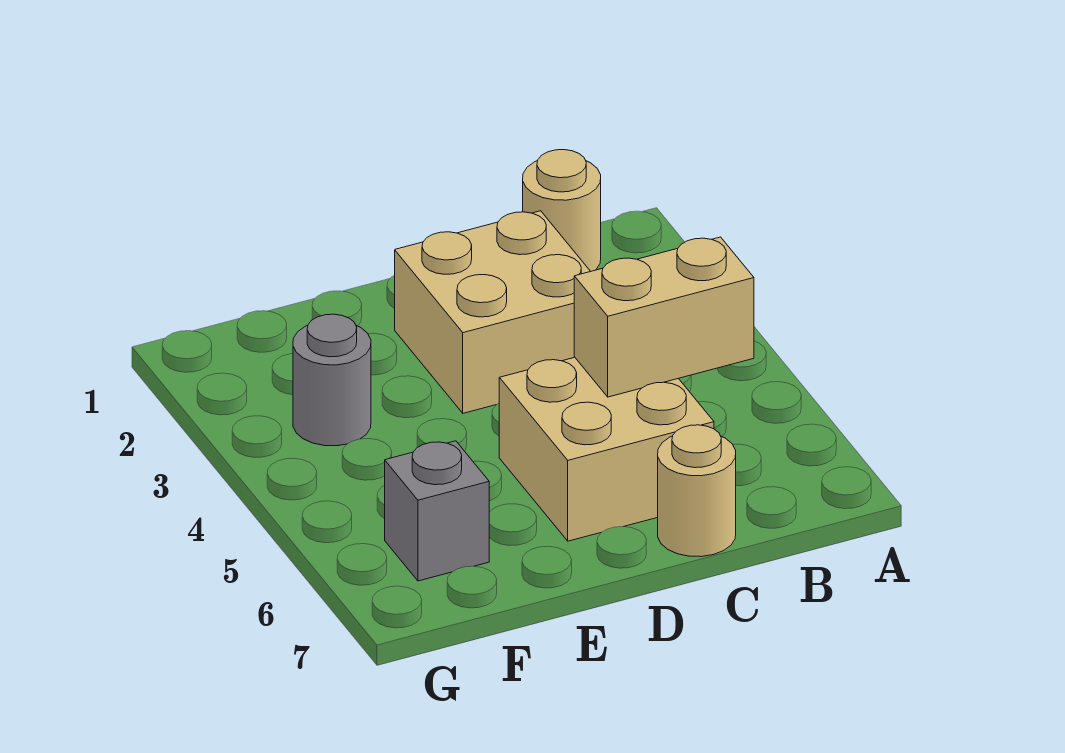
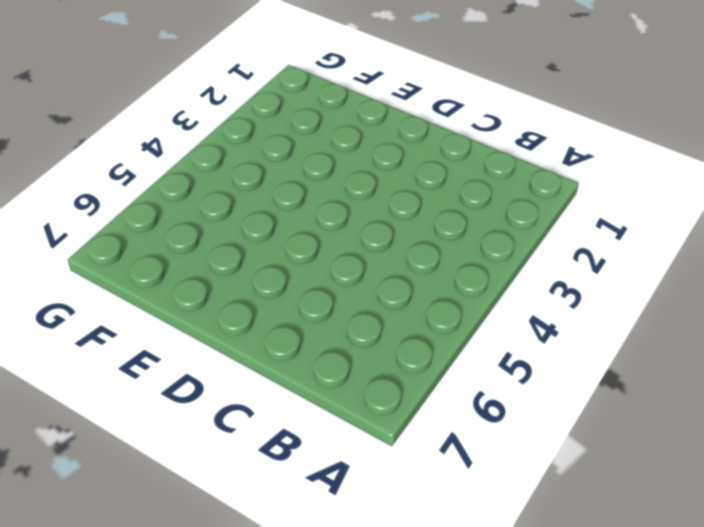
none -> tan round brick B1 level 1
none -> tan brick C2:D3 level 1

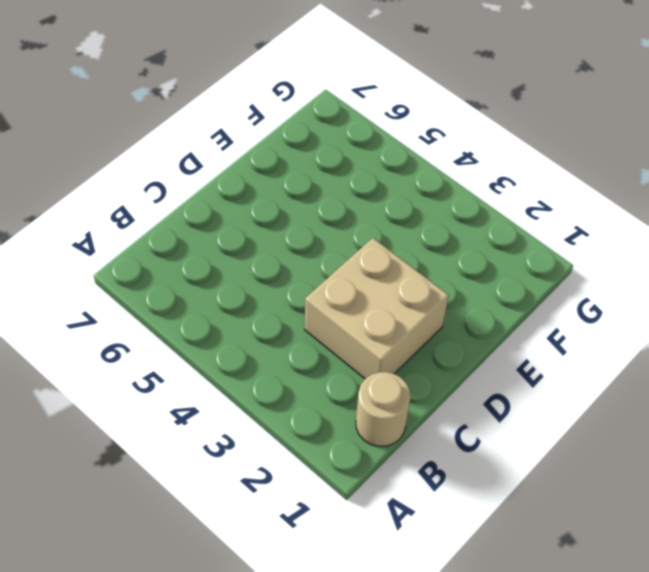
none -> tan brick C5:D6 level 1
none -> tan round brick C7 level 1

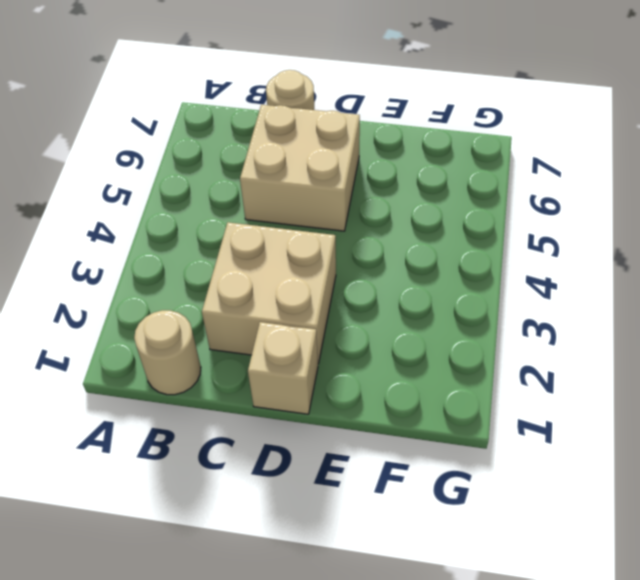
tan brick D1 level 1 -> none
none -> grey round brick F3 level 1
none -> grey brick F6 level 1

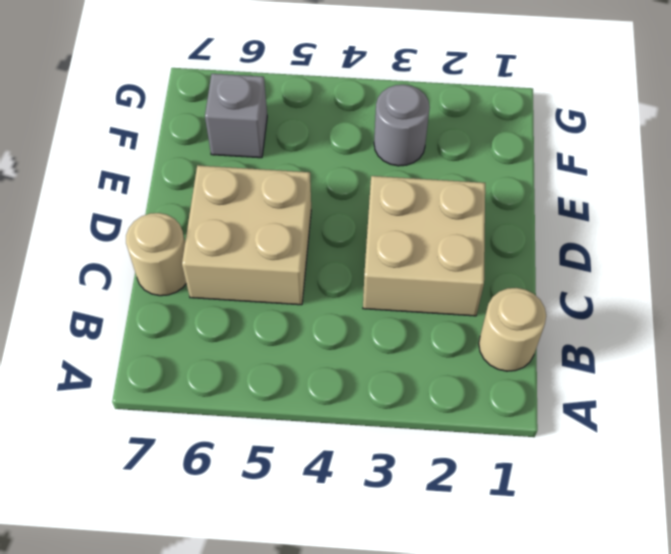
none -> tan brick B5:C5 level 2

